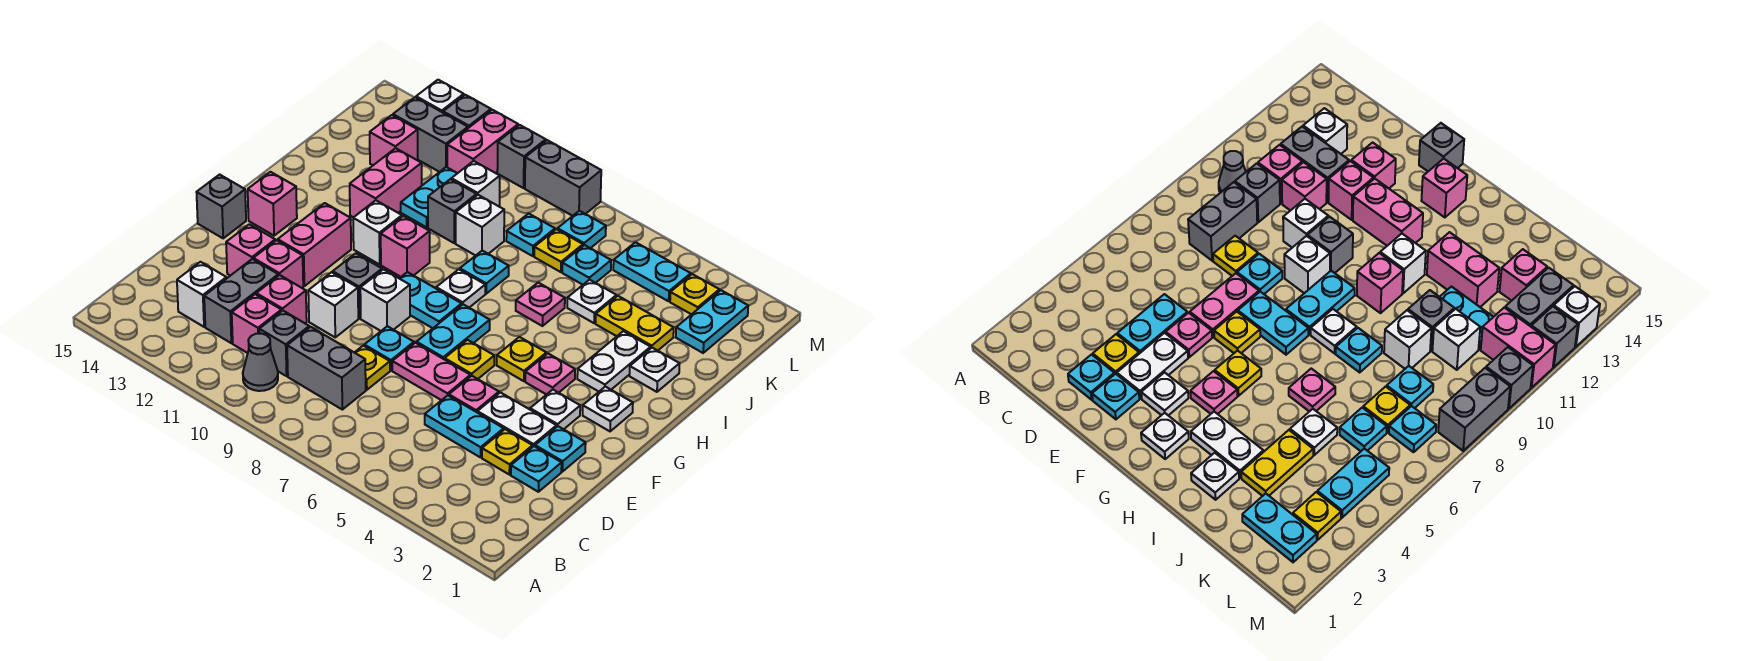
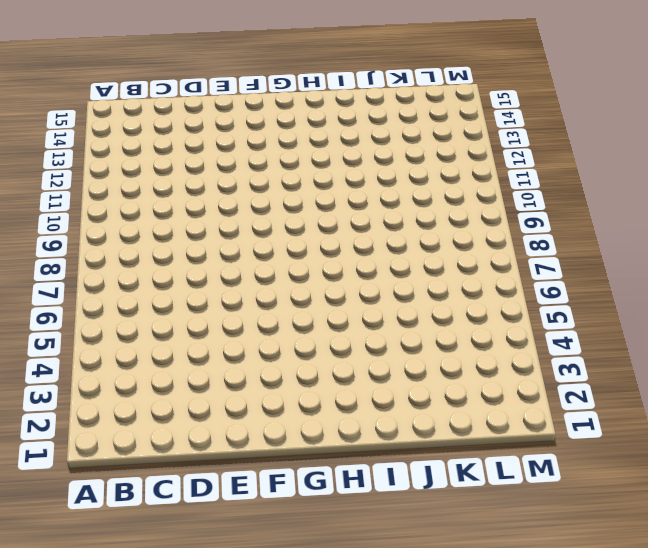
none -> grey cone B10 level 1
none -> grey brick C8:C9 level 1
none -> grey brick C10 level 1
none -> pink brick C11 level 1

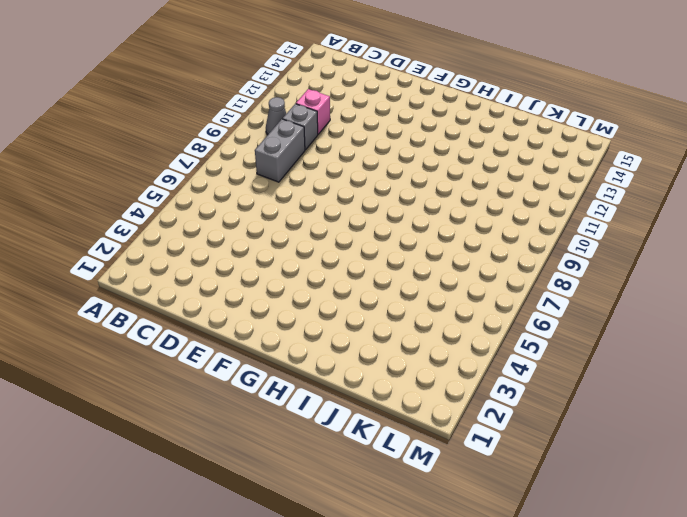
none -> grey brick C12:D12 level 1
none -> white brick C13 level 1
none -> cyan plate D2 level 1
none -> yellow plate D3 level 1

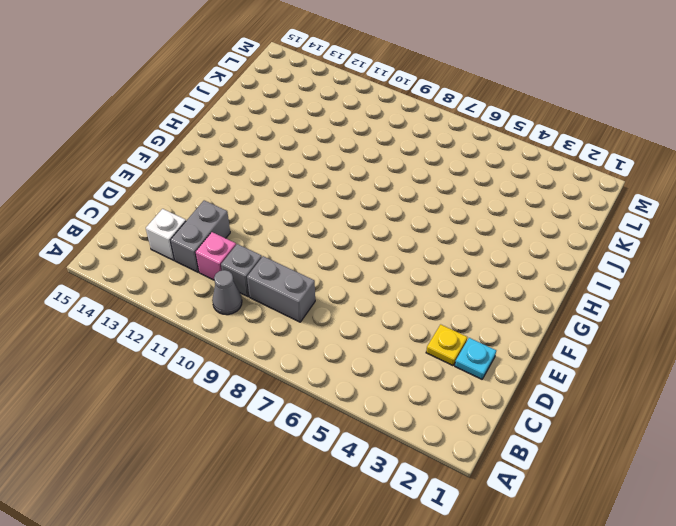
none -> cyan plate D4:D5 level 1
none -> yellow plate D8 level 1
none -> pink brick D11 level 1
none -> cyan plate E2 level 1

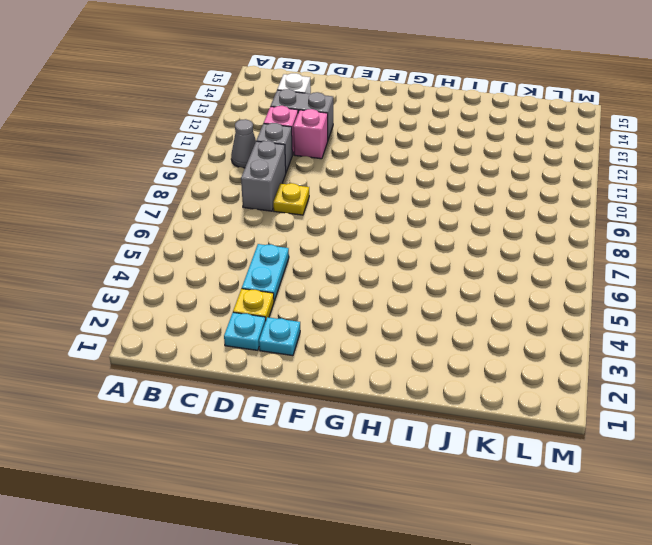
none -> white plate E3:E4 level 1
none -> pink plate E5 level 1
none -> pink plate E6:E7 level 1
none -> cyan plate E8 level 1

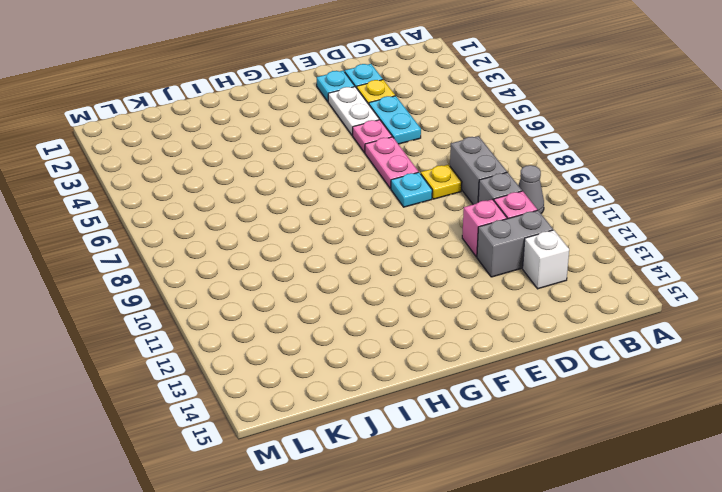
none -> white brick E10 level 1
none -> pink brick E12 level 1
none -> pink brick E13 level 1
none -> white plate F3 level 1

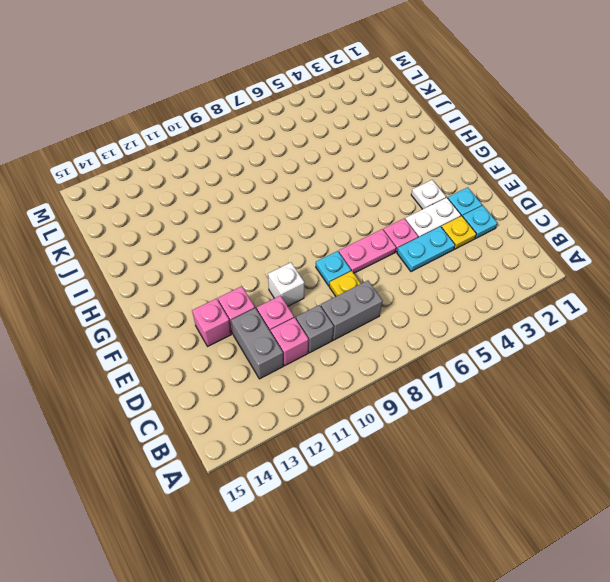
none -> grey cone B10 level 1
none -> white brick C13 level 1
none -> yellow plate F6 level 1
none -> cyan plate F7:G7 level 1

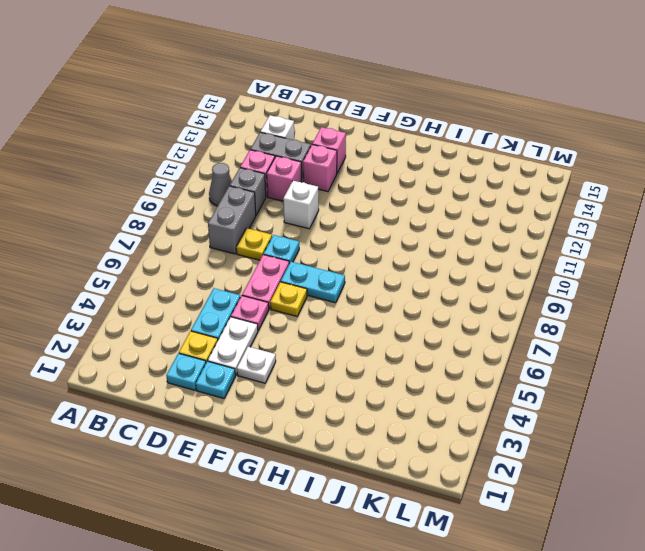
none -> white brick F9 level 1
none -> grey brick F10 level 1
none -> pink brick F12:G12 level 1
none -> grey brick F15 level 1

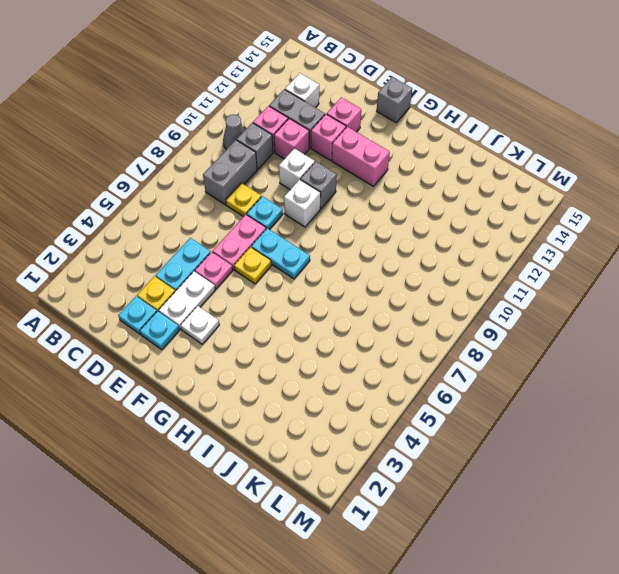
none -> white plate G2 level 1
none -> pink plate G4 level 1
none -> yellow plate G5 level 1
none -> cyan plate G8:G9 level 1

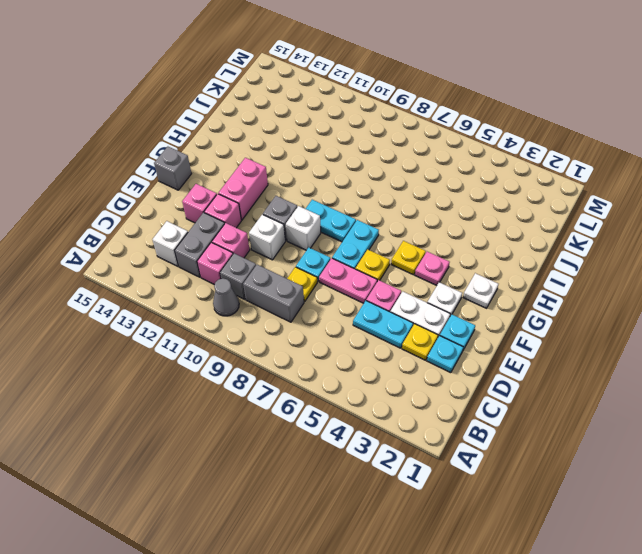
none -> pink brick G14 level 1
none -> white plate H3:I3 level 1
none -> white plate H8 level 1
none -> pink brick H10 level 1

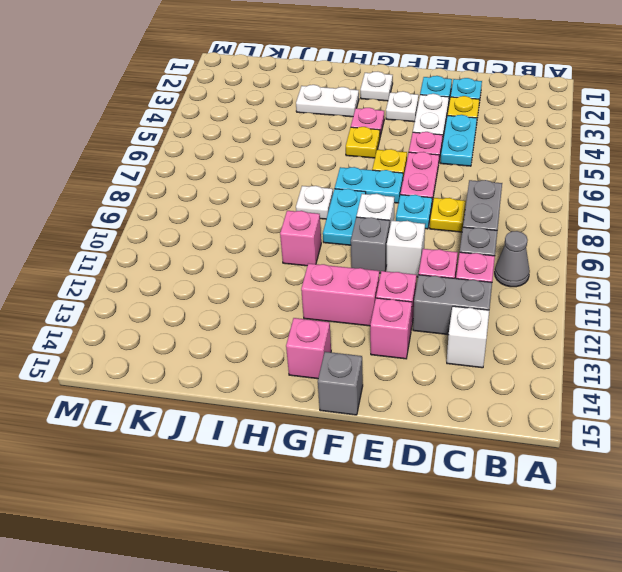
none -> white brick H11 level 1
none -> white plate I2 level 1
none -> pink plate I6 level 1
none -> cyan plate I8 level 1

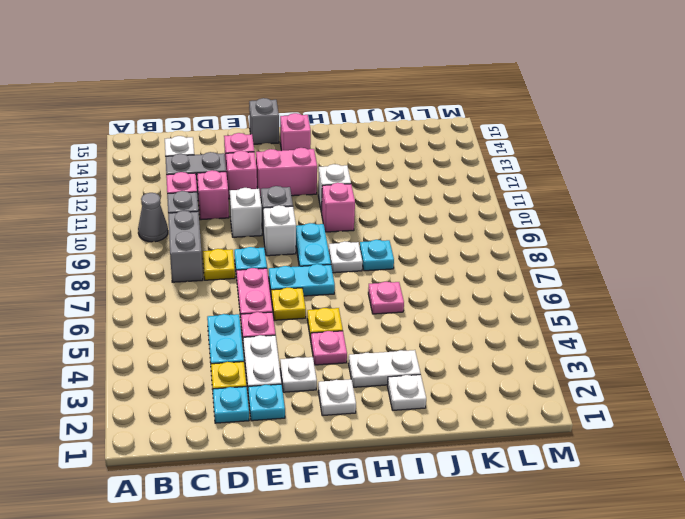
none -> pink brick I12:J12 level 1
none -> yellow plate J3:J4 level 1
none -> white plate J5 level 1
none -> white brick J9 level 1

